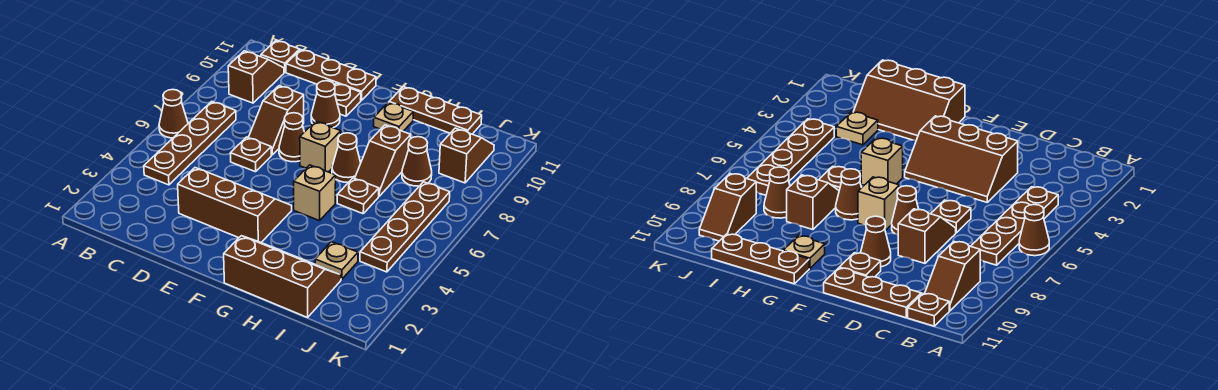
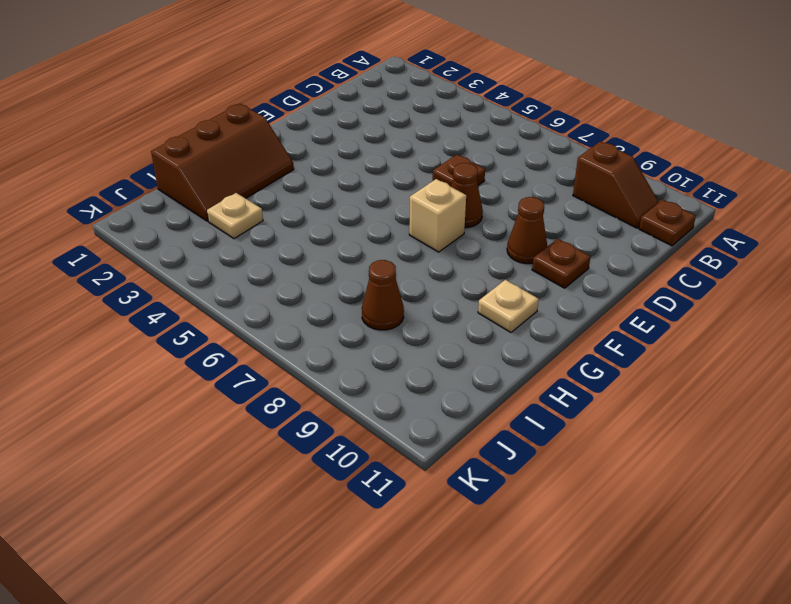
none -> brown cone A6 level 1
none -> brown plate B4:B7 level 1
none -> brown plate C11:E11 level 1

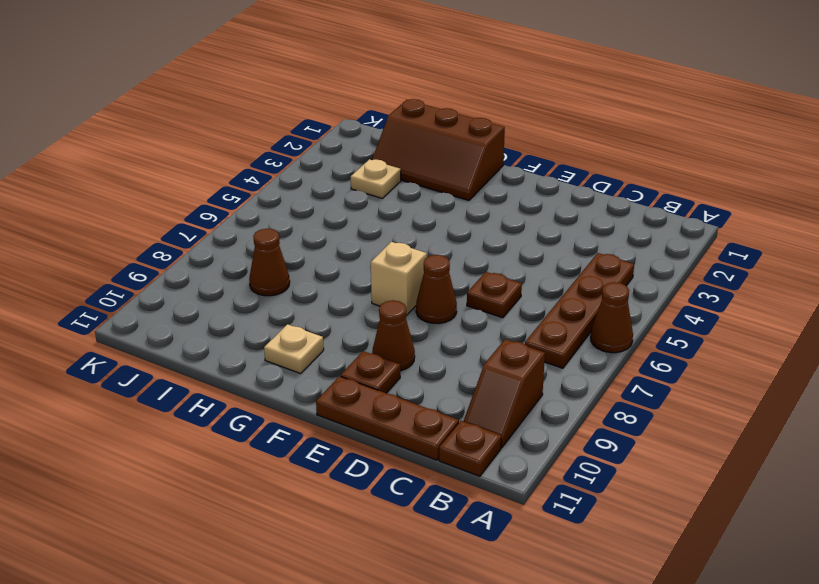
none -> brown slope D3:F4 level 1 top 3
none -> brown slope D7:D8 level 1 top 8
none -> tan brick G5 level 1

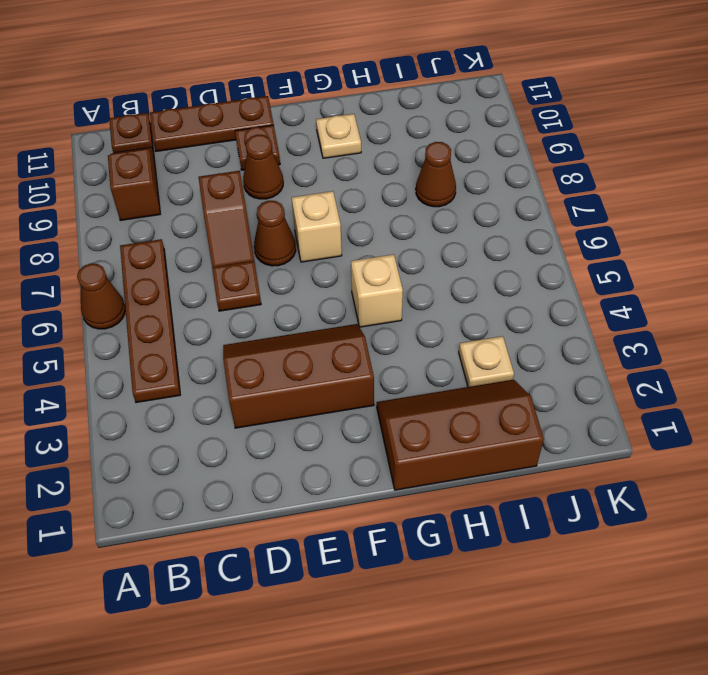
none -> brown cone G7 level 1
none -> brown plate G11:I11 level 1
none -> brown plate H6 level 1

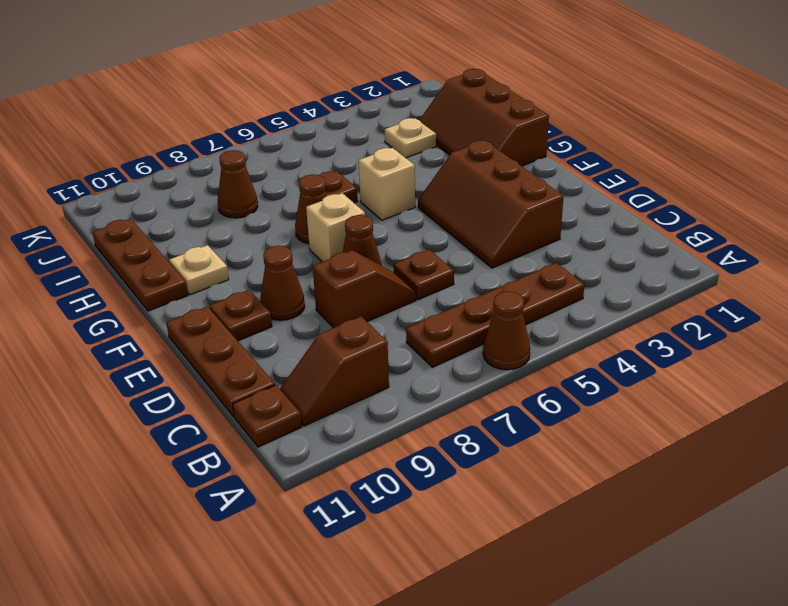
none -> brown slope H7:H8 level 1 top 8
none -> brown plate J4:J7 level 1
none -> brown slope J9:J10 level 1 top 9

